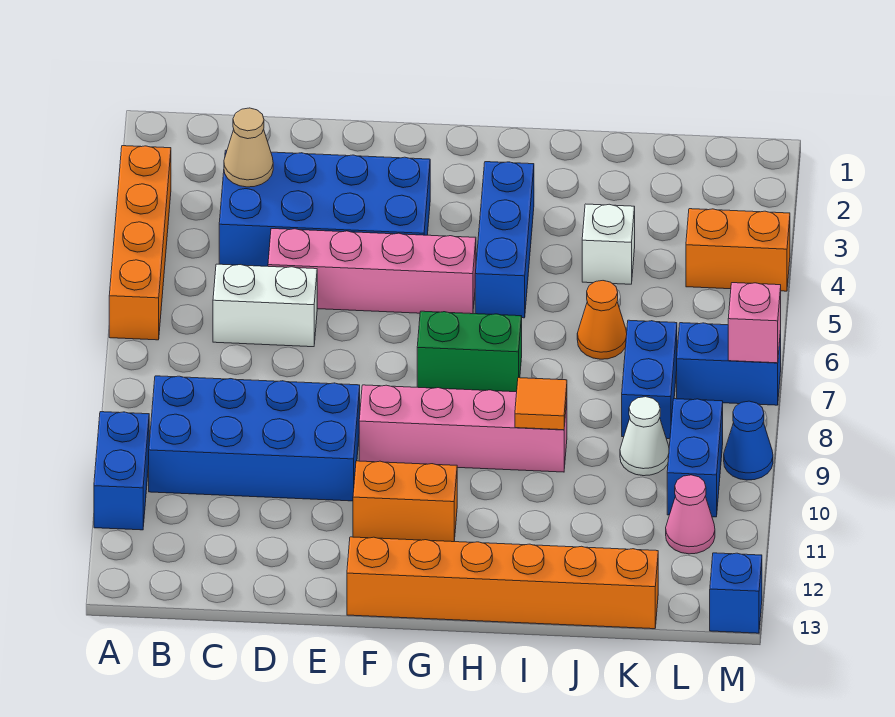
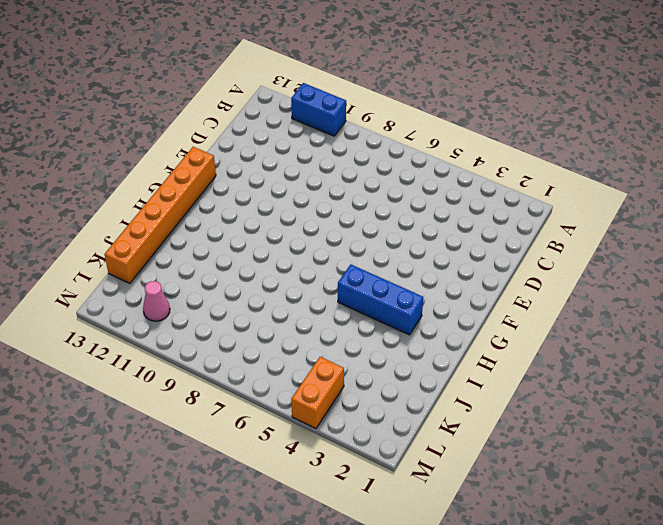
none -> orange brick A3:A6 level 1
none -> blue brick B9:E10 level 1
none -> blue brick C3:F4 level 1

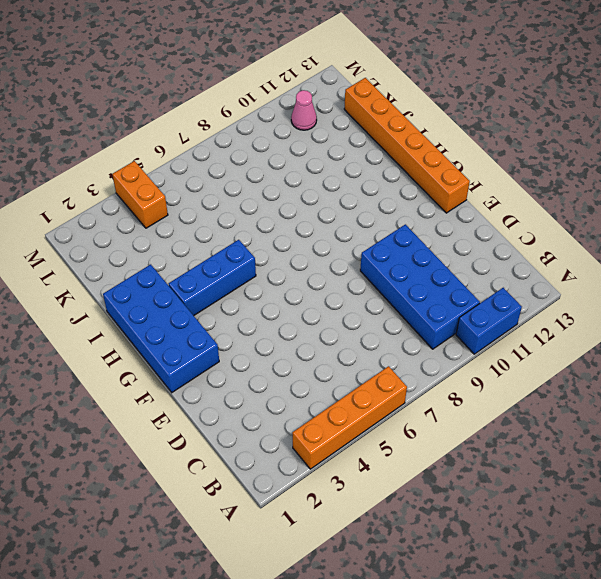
blue brick F1:I2 level 1 -> blue brick C3:F4 level 1
none -> white brick C6:D6 level 1
none -> pink brick D5:G5 level 1
none -> pink brick F9:I9 level 1

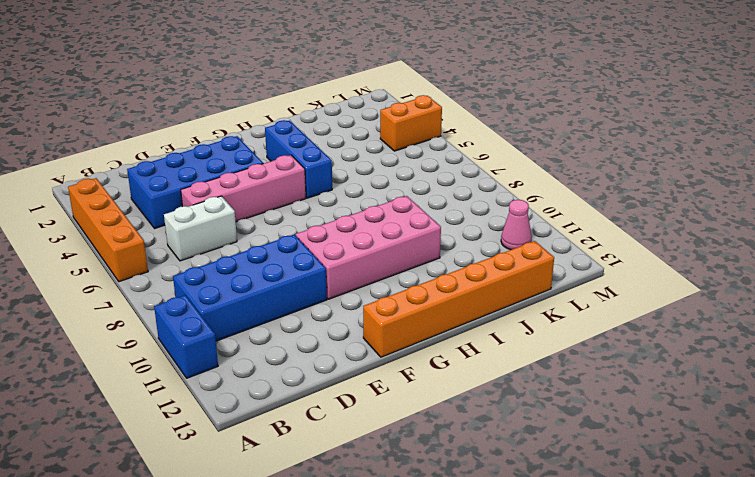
pink brick F9:I10 level 1 -> pink brick F9:I9 level 1
none -> orange brick F11:G11 level 1
none -> green brick G7:H7 level 1
none -> white brick J4 level 1

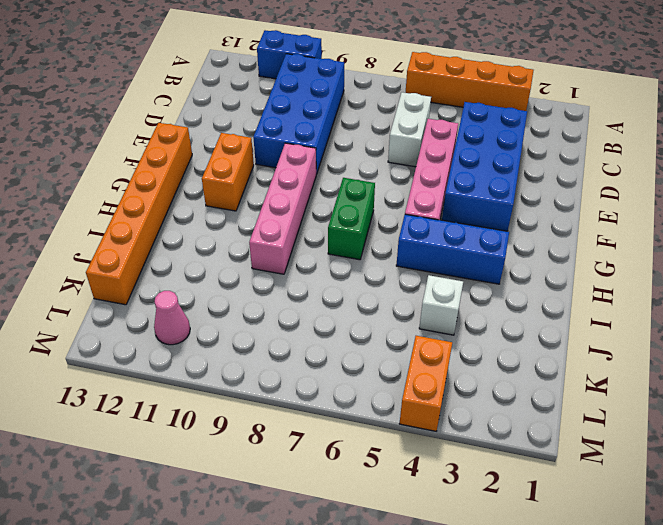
none -> orange cone J6 level 1
none -> blue brick K7:K8 level 1
none -> white cone K9 level 1

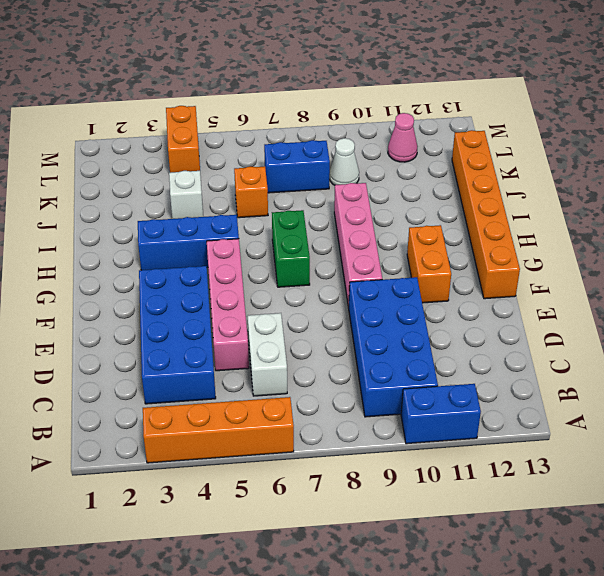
orange brick J6 level 1 -> orange cone J6 level 1
none -> blue brick L7:M7 level 1
none -> blue brick L9:L10 level 1
none -> blue cone M9 level 1

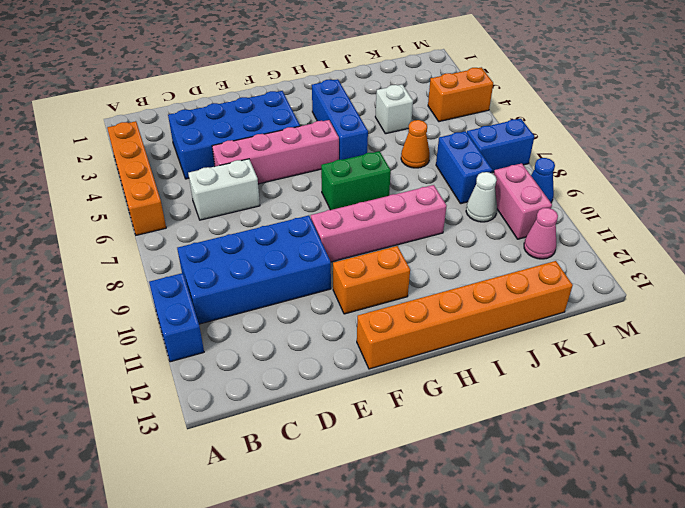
pink brick L9:L10 level 1 -> blue brick L9:L10 level 1
none -> blue brick M13 level 1
none -> tan cone C3 level 2
none -> orange tile I9 level 2

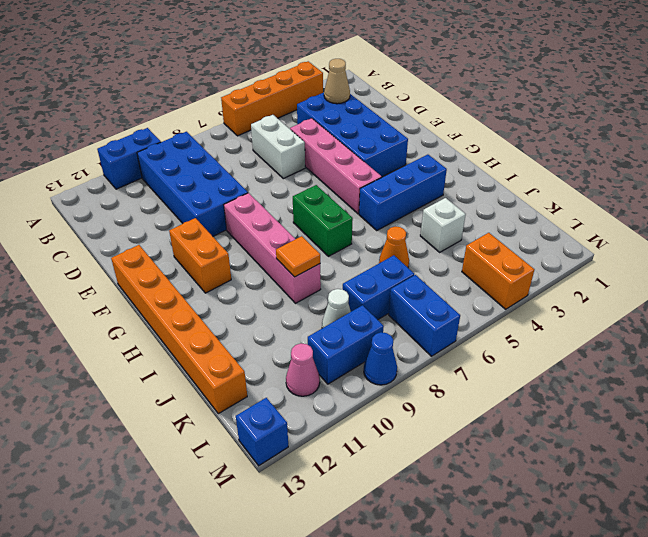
none -> pink brick M7 level 2

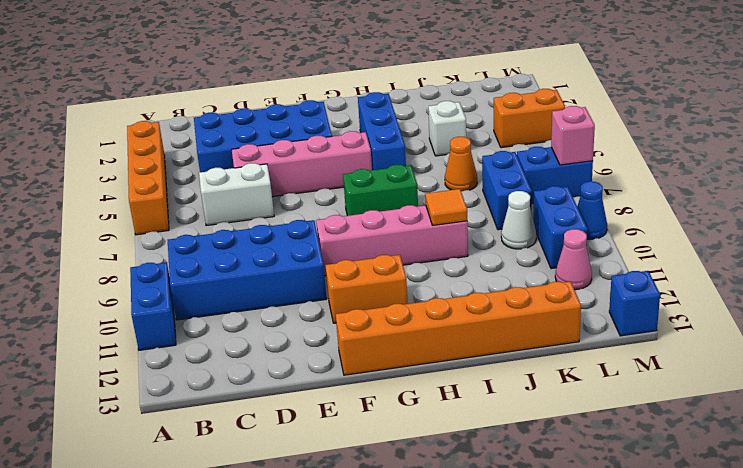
none -> tan cone C3 level 2

